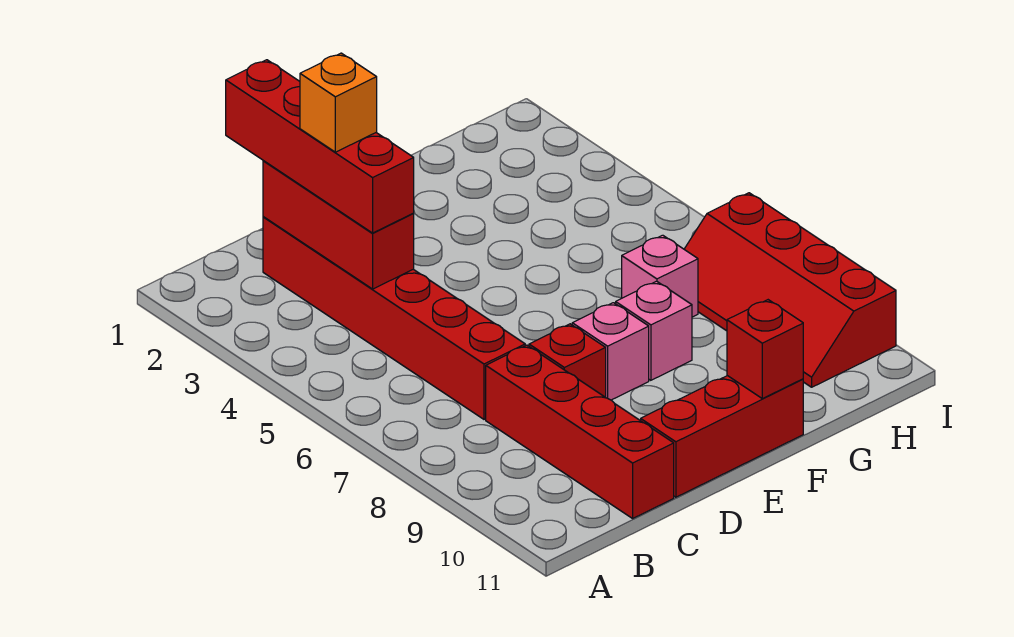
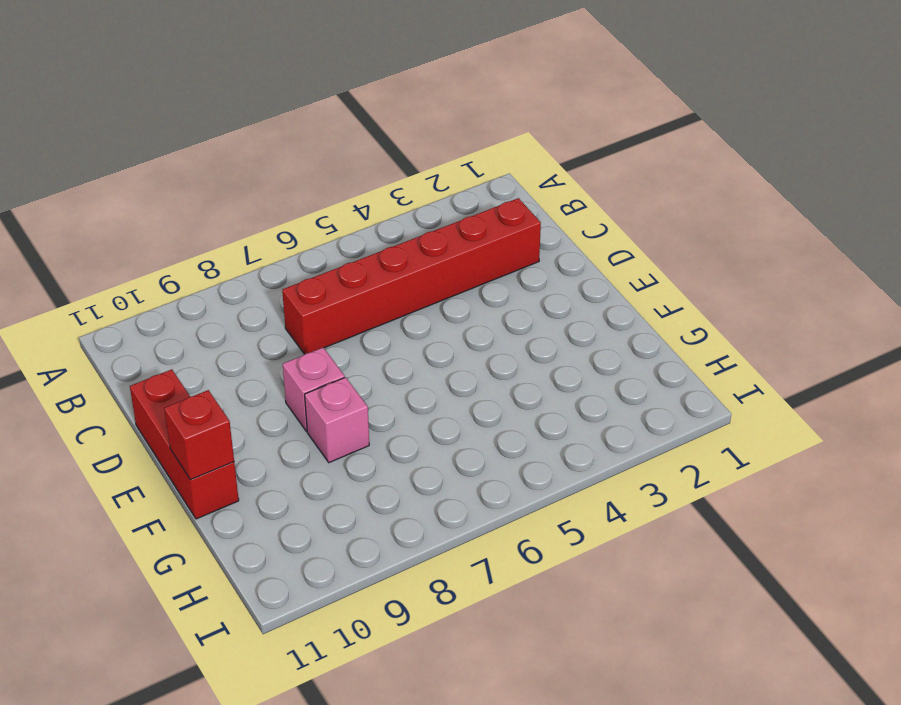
none -> red brick C8:C11 level 1
none -> red brick D8 level 1
none -> pink brick G7 level 1

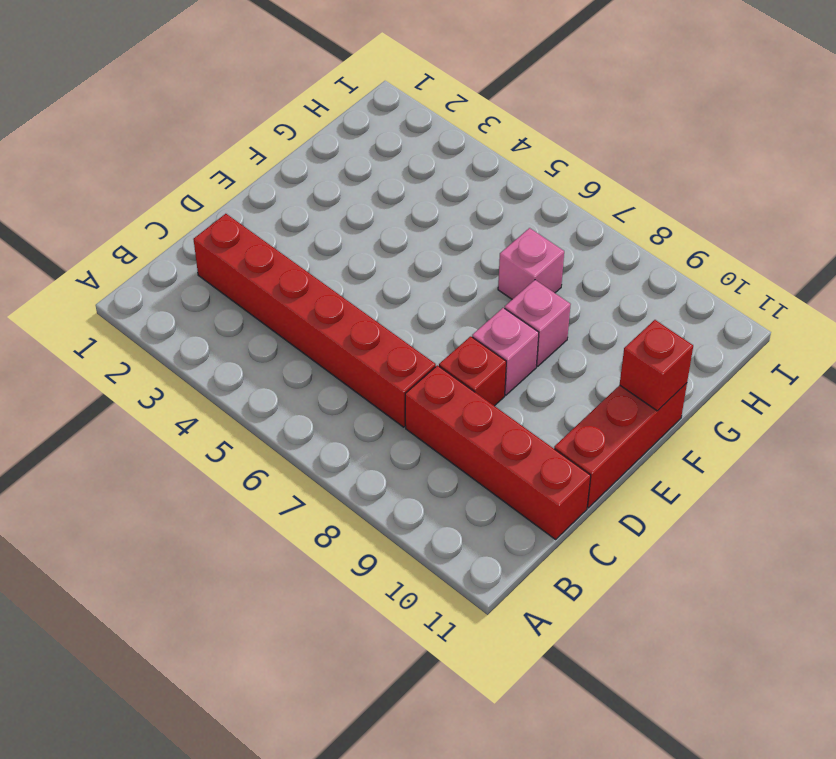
none -> red slope H7:I10 level 1 top I
none -> red brick C2:C4 level 2
none -> red brick C1:C4 level 3

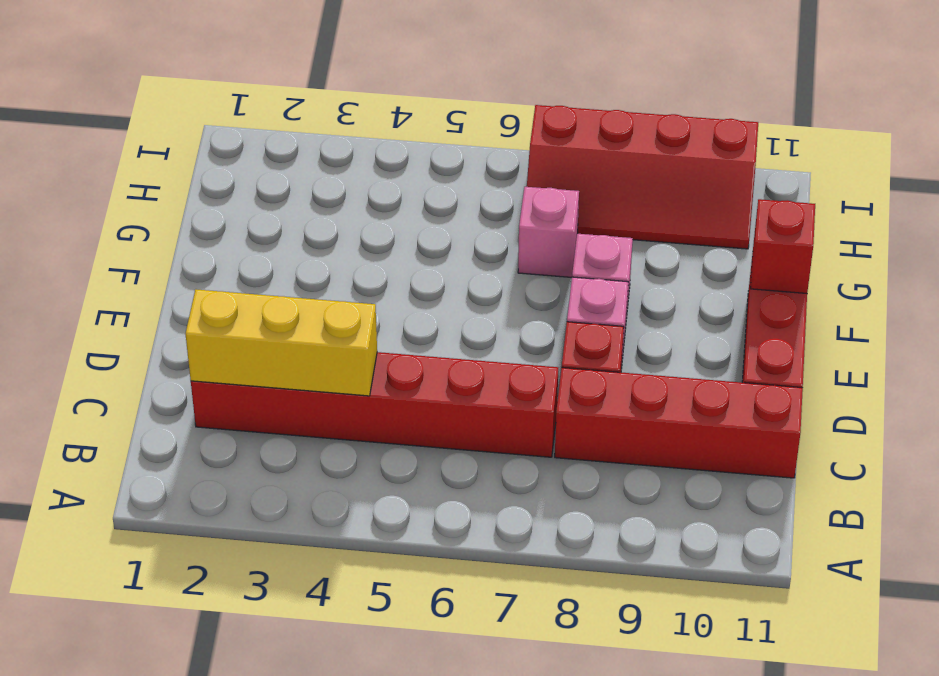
yellow brick C2:C4 level 2 -> red brick C2:C4 level 2
none -> red brick C1:C4 level 3
none -> orange brick C3 level 4

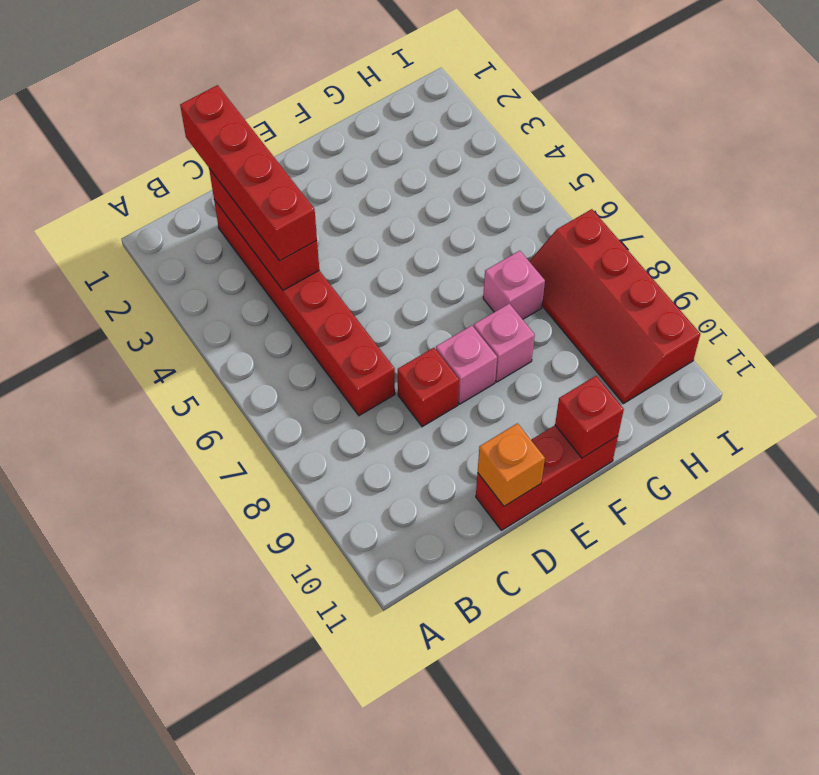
orange brick D11 level 2 -> orange brick C3 level 4
none -> red brick C8:C11 level 1

